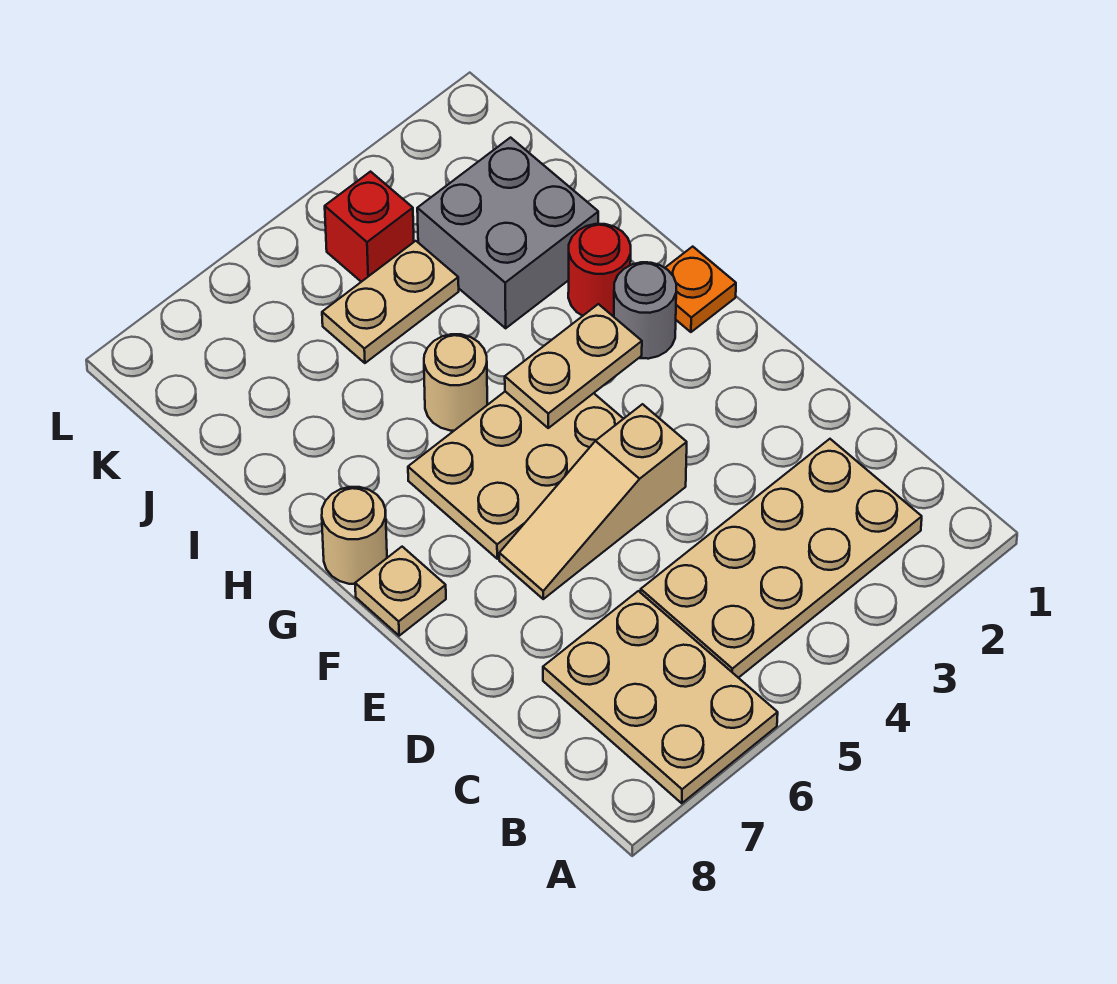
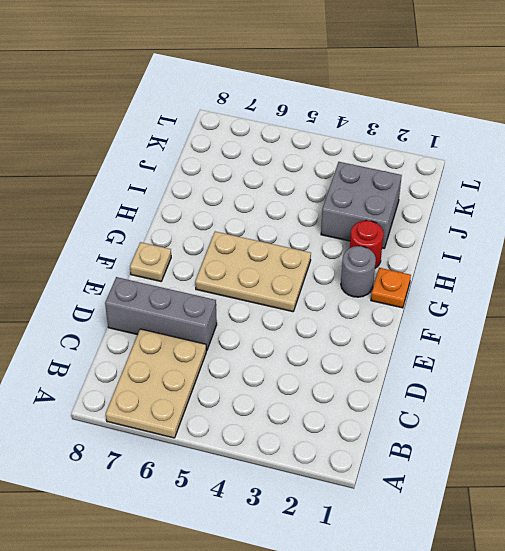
grey brick D6:D8 level 1 -> none
none -> tan plate B2:C5 level 1
none -> tan slope E4:E6 level 1 top 4
none -> tan round brick G8 level 1

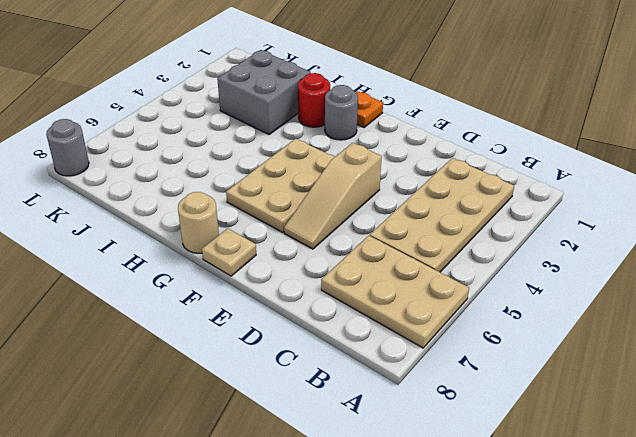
grey round brick L8 level 1 -> none
none -> tan round brick H5 level 1
none -> tan plate J4:J5 level 1
none -> red brick K4 level 1

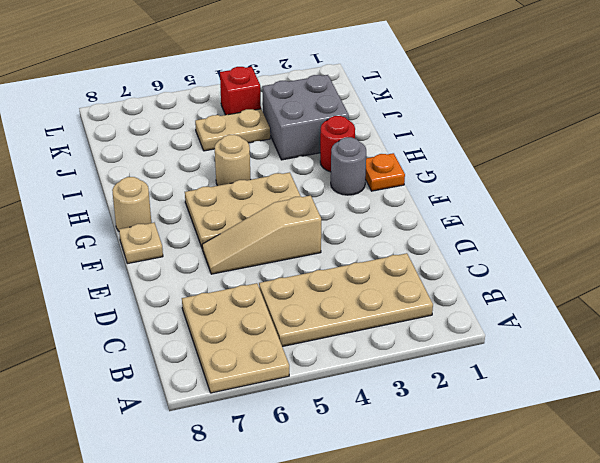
none -> tan plate G3:G4 level 2

